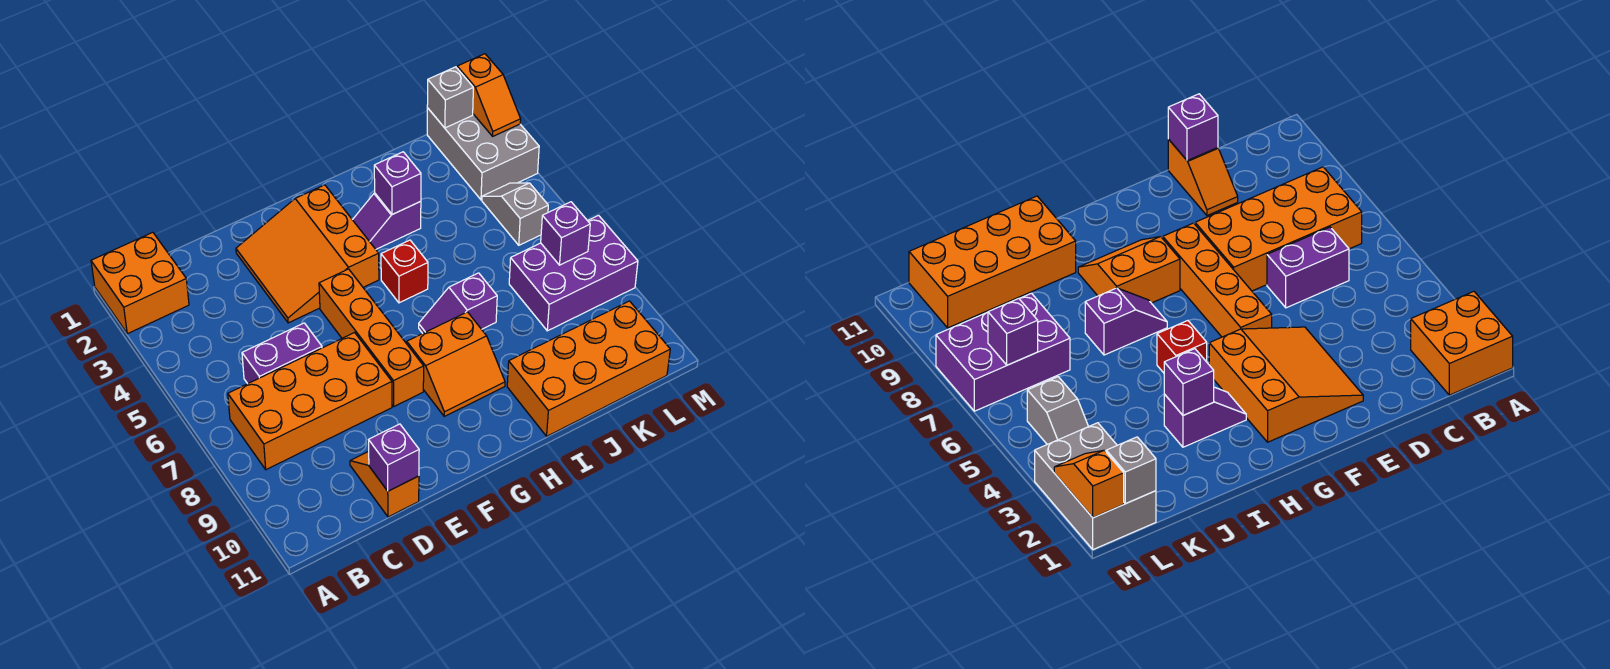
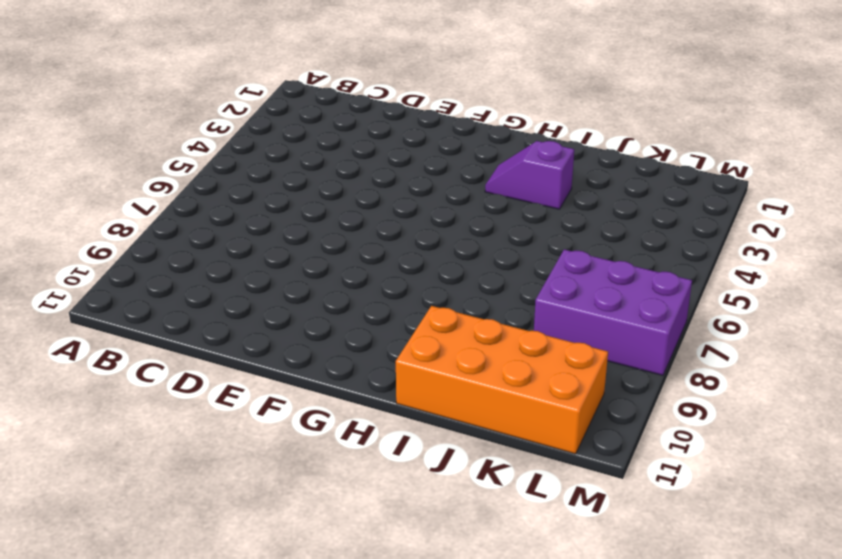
none -> orange brick A1:B2 level 1
none -> orange brick B7:E8 level 1
none -> purple brick C6:D6 level 1

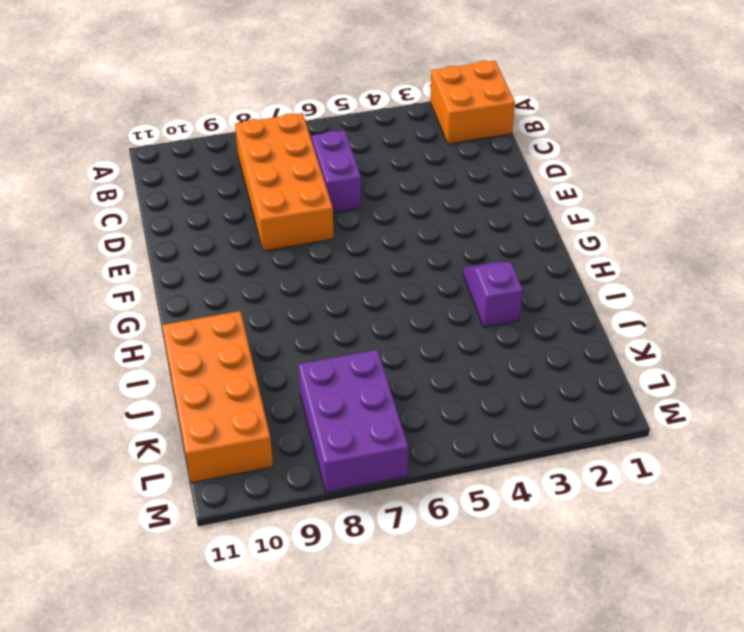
none -> orange slope D10:D11 level 1 top 11
none -> orange slope E2:G4 level 1 top G
none -> orange brick F5:F8 level 1

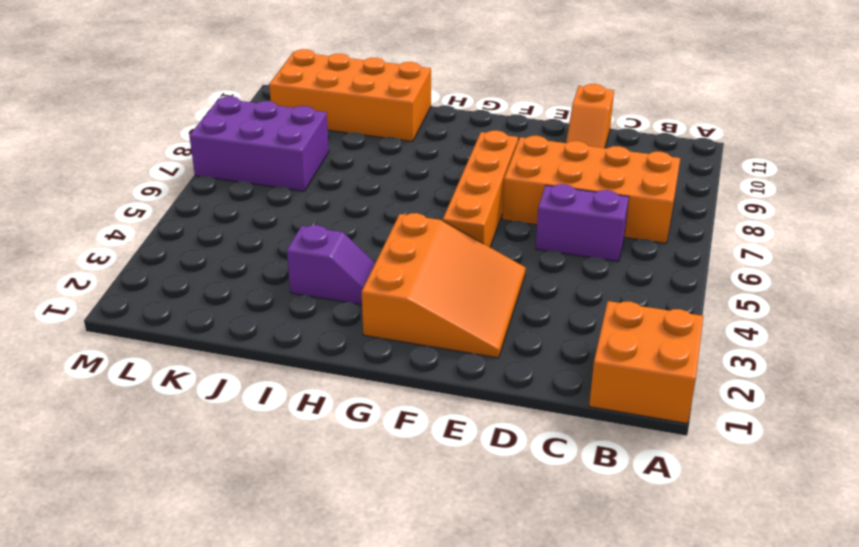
none -> orange slope G8:H9 level 1 top 8
none -> red brick H5 level 1
none -> purple slope H7:I7 level 1 top I

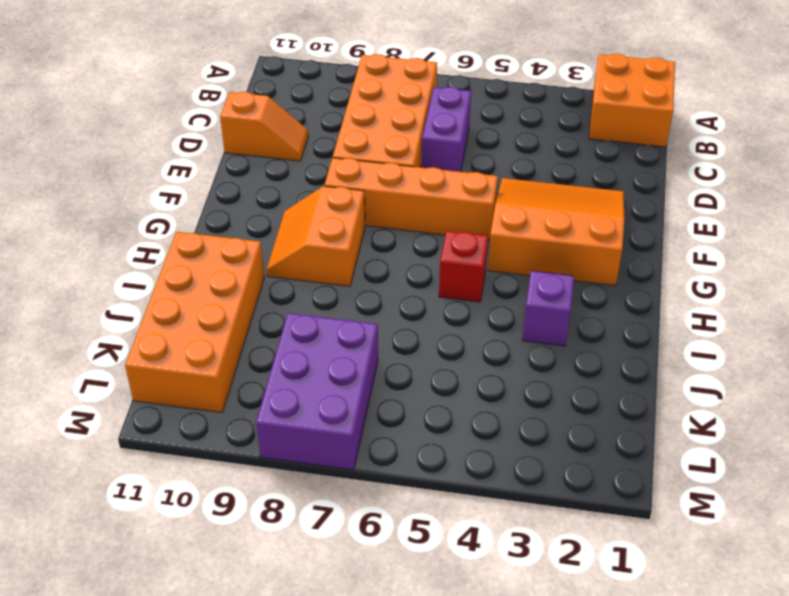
none -> purple slope H7:I7 level 1 top I
none -> grey brick L1:M3 level 1
none -> grey slope L4:L5 level 1 top 5

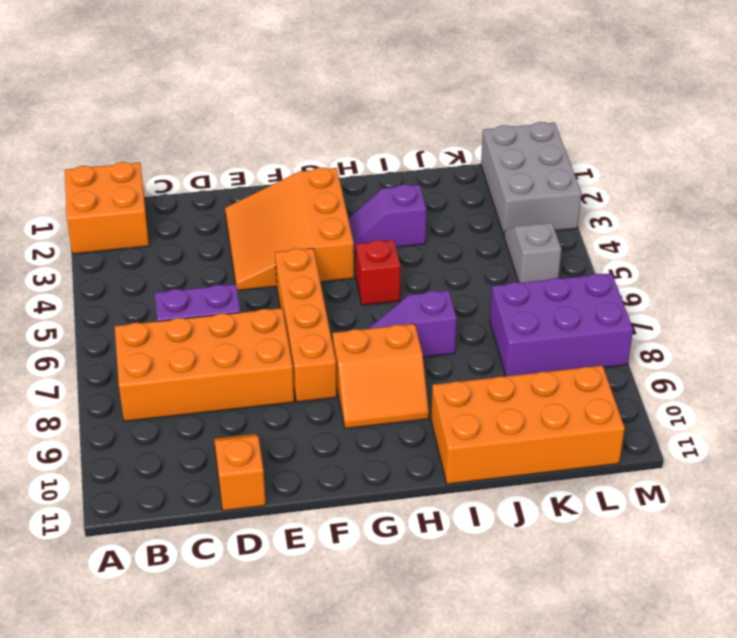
none -> purple brick D11 level 2
none -> purple brick I3 level 2
none -> grey brick L1 level 2

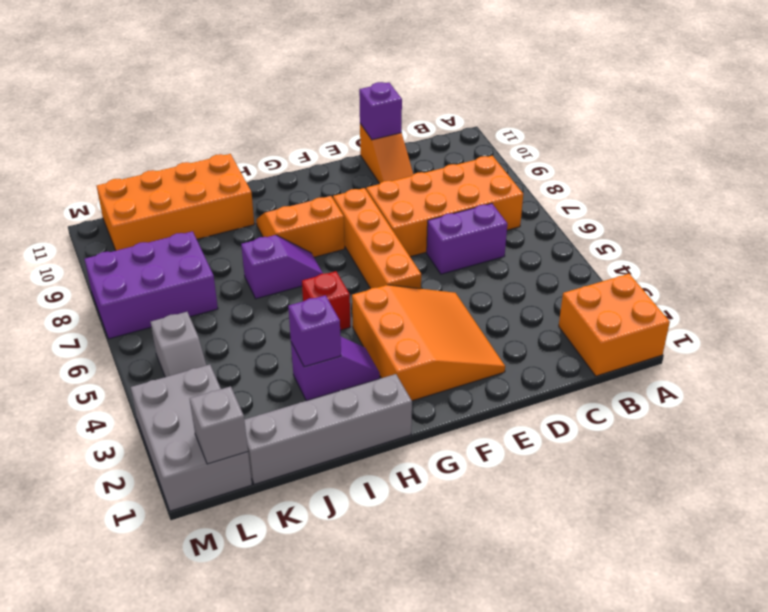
grey brick H1:K1 level 1 -> none
none -> purple brick L7 level 2
none -> orange slope M1:M2 level 2 top 1

